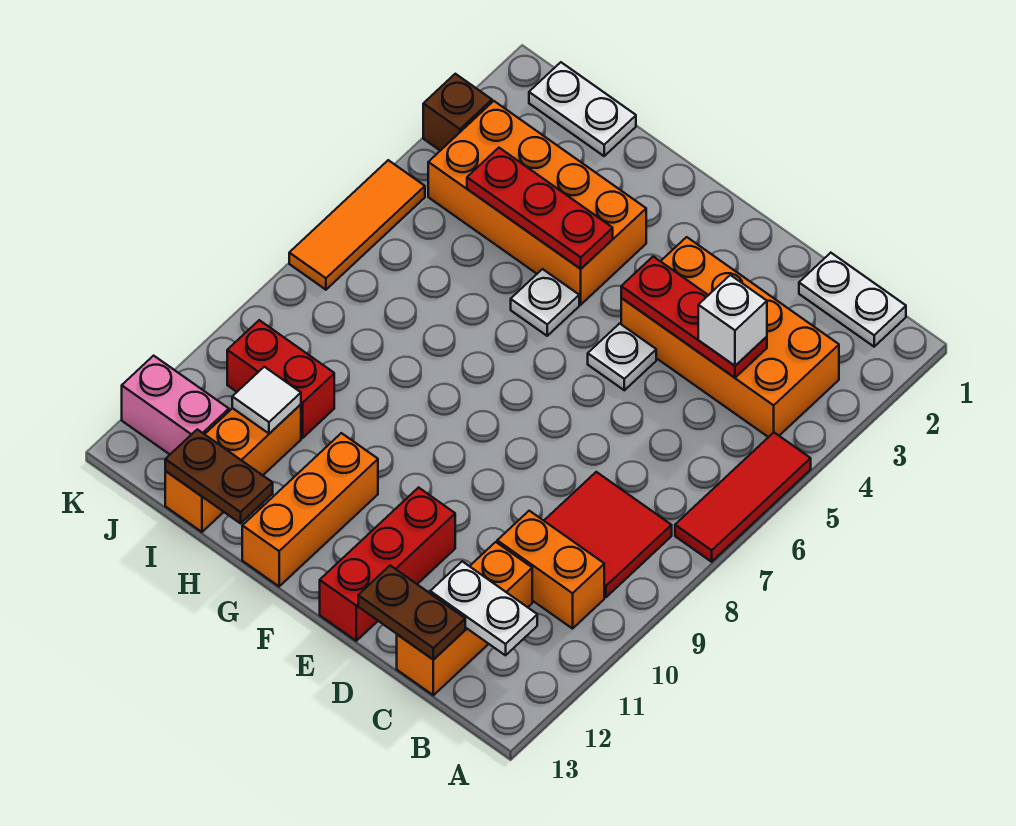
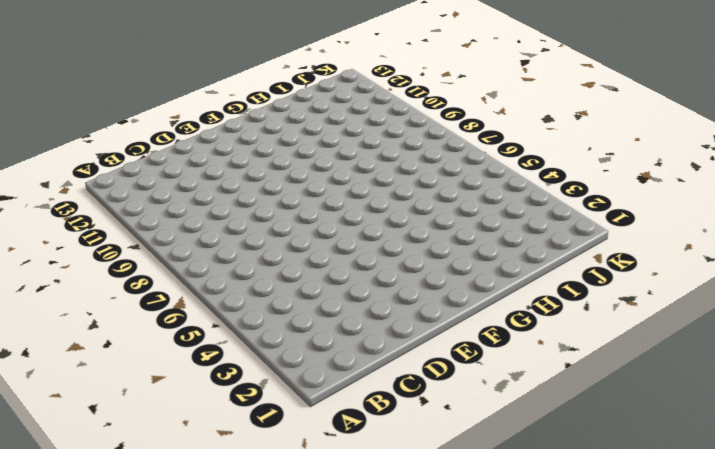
none -> red tile A5:A7 level 1
none -> white plate B1:C1 level 1
none -> orange brick B3:E4 level 1

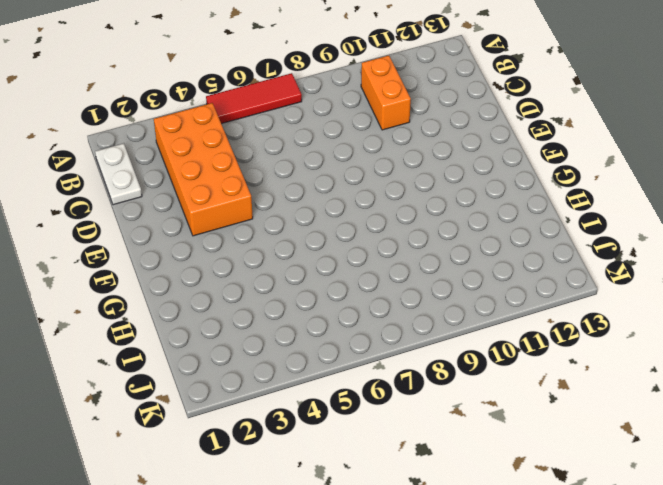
none -> red tile B8:C9 level 1
none -> orange brick C11:C13 level 1
none -> white plate E5 level 1

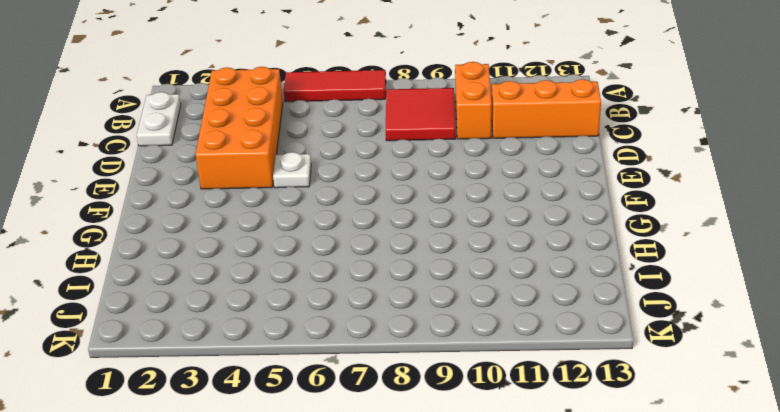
none -> red brick E11:E13 level 1
none -> orange brick G3:J4 level 1
none -> white plate G5 level 1

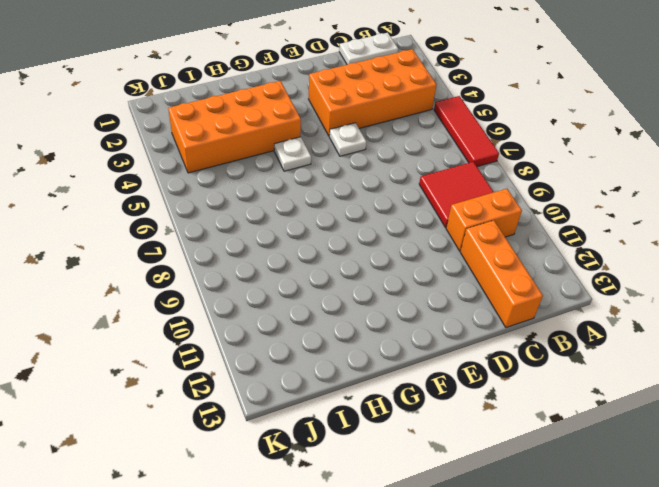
none -> red brick E11:E13 level 1
none -> orange brick G11:G13 level 1
none -> white plate I1:J1 level 1

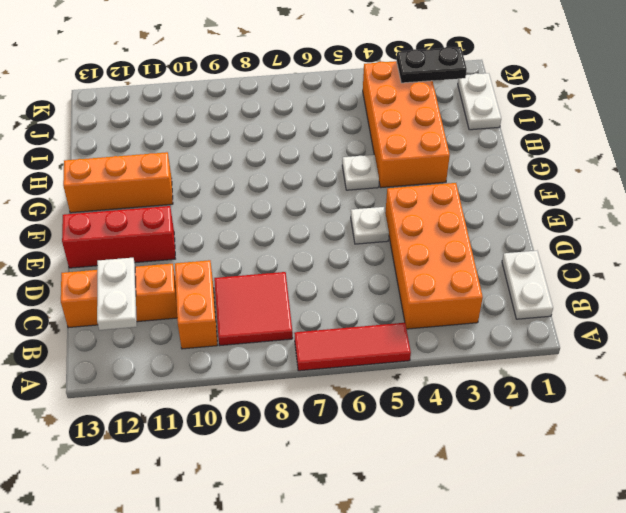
black plate J2:J3 level 2 -> none
none -> red brick I10:J10 level 1
none -> orange brick I11:I13 level 1
none -> pink brick J12:K12 level 1

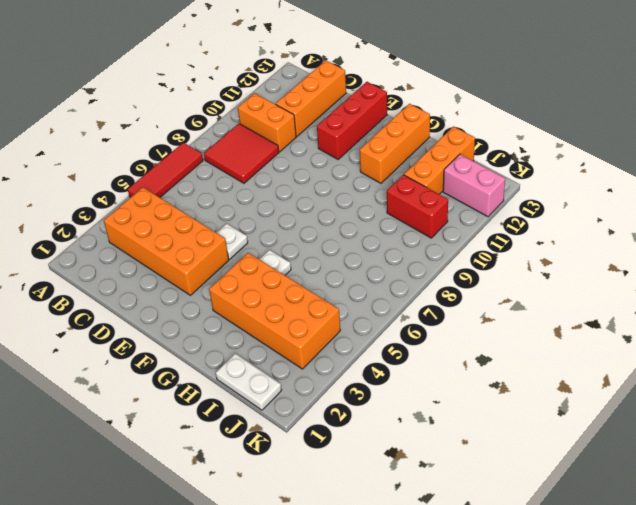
none -> white plate B1:C1 level 1
none -> brown brick K3 level 1
none -> orange tile K5:K7 level 1

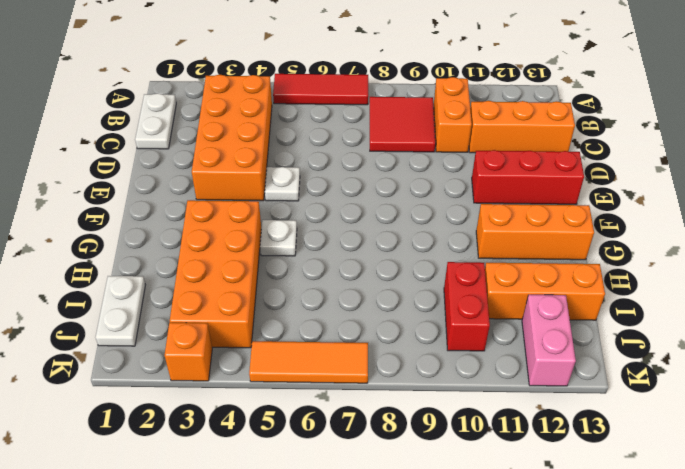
orange brick K3 level 1 -> brown brick K3 level 1
none -> white plate B12:C12 level 2
none -> red plate C4:E4 level 2
none -> brown plate C13:D13 level 2

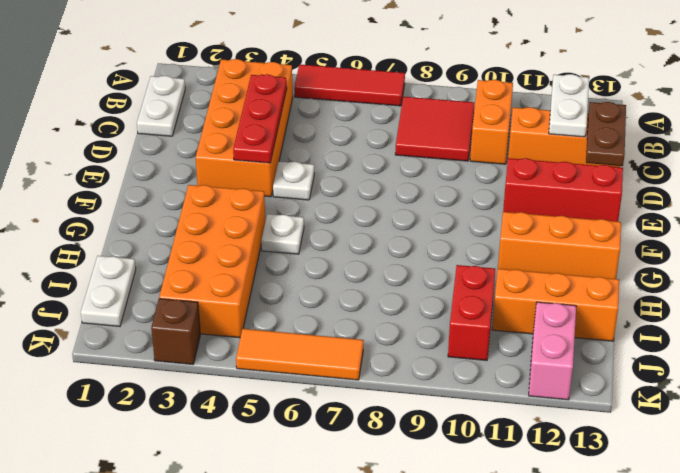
none -> red plate G4:I4 level 2
none -> brown plate H13:I13 level 2
none -> white tile I11 level 2

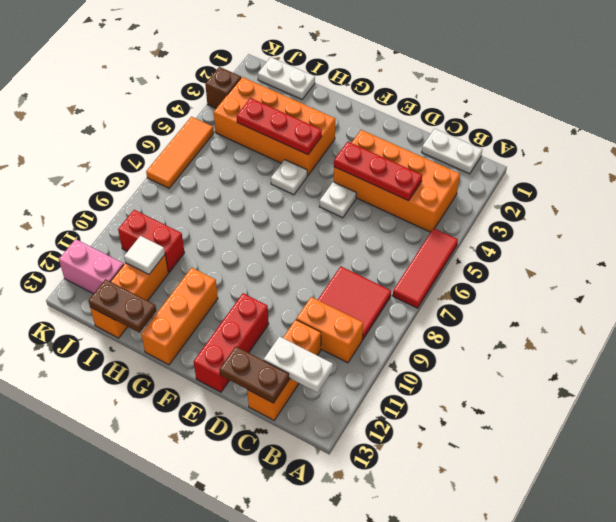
none -> white brick C4 level 3

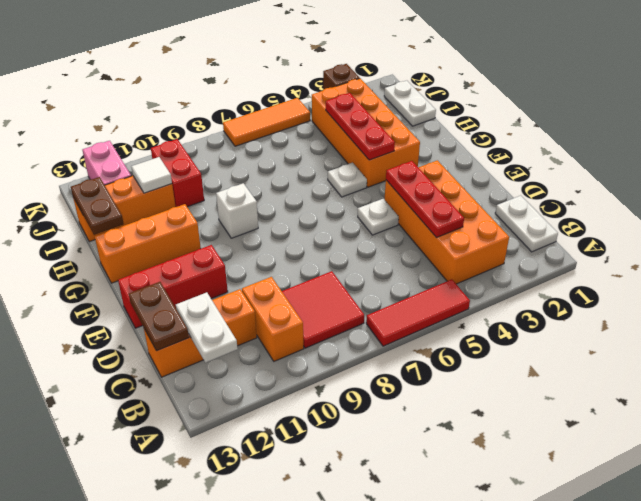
white brick G9 level 1 -> white brick C4 level 3

